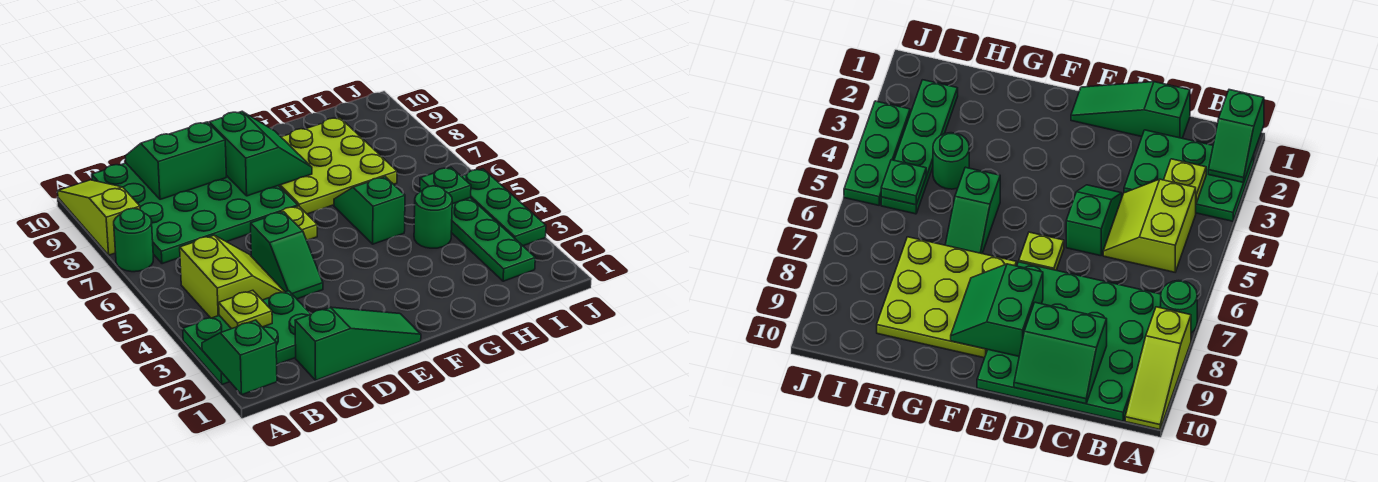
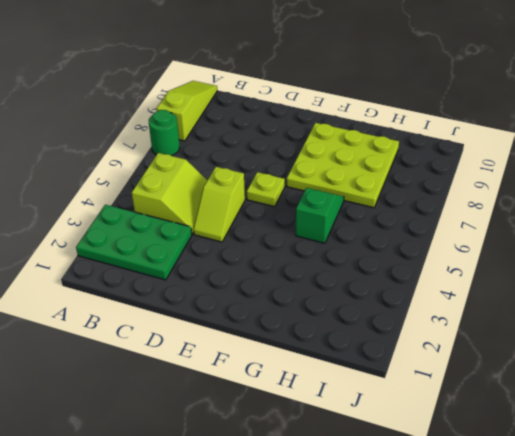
lime slope D4:D5 level 1 top 5 -> green slope D4:D5 level 1 top 5
none -> green plate B7:E10 level 1
none -> green slope C1:E1 level 1 top C
none -> green round brick H4 level 1

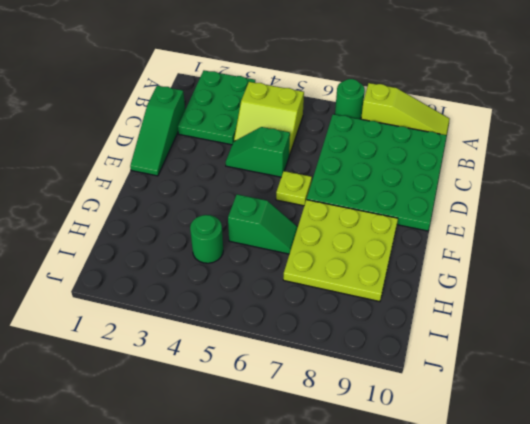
none -> green plate I2:I5 level 1
none -> green plate J3:J5 level 1
none -> green slope A1:A2 level 2 top 1

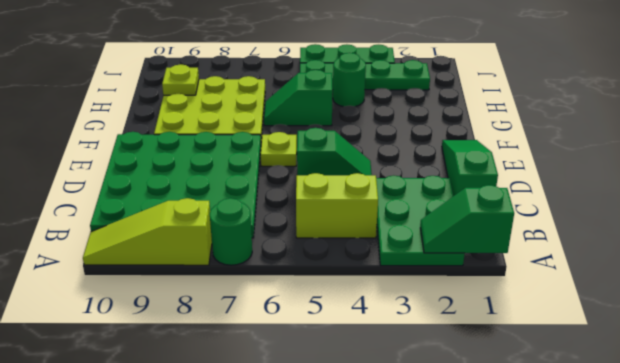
lime plate H9 level 2 -> lime plate B3 level 2
none -> green slope C9:D10 level 2 top 9
none -> green slope E8:F9 level 2 top E
none -> green plate I5 level 2

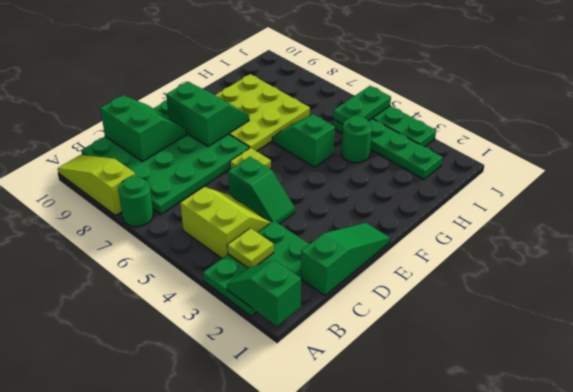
green slope C9:D10 level 2 top C -> green slope C9:D10 level 2 top 9
green plate I5:J5 level 2 -> green plate I5 level 2

